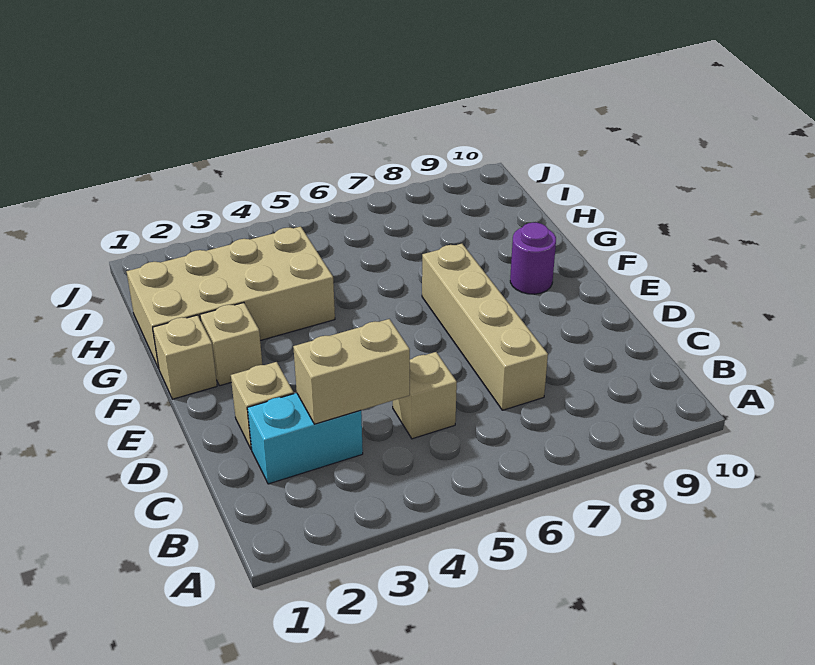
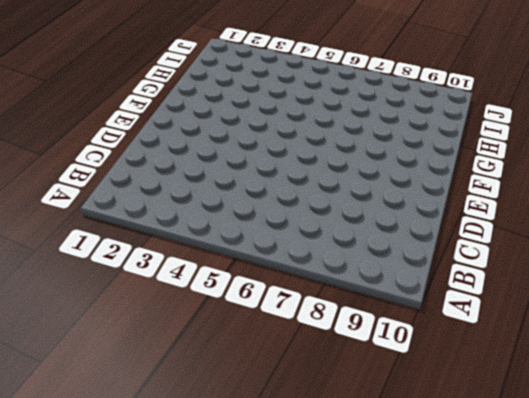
none -> cyan brick C2:C3 level 1
none -> tan brick C5 level 1

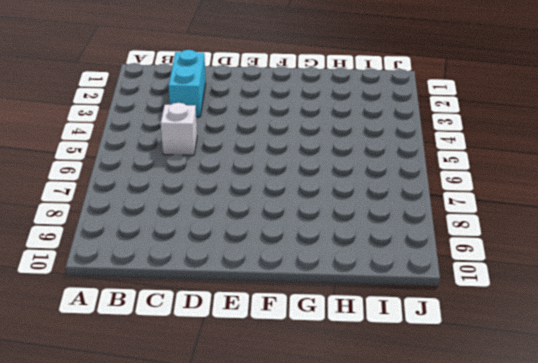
white brick C5 level 1 -> tan brick C5 level 1
none -> tan brick C7:F7 level 1
none -> tan brick D2 level 1

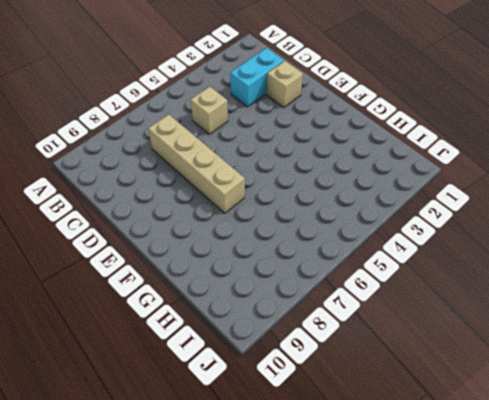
none -> tan brick F1 level 1
none -> tan brick F2 level 1

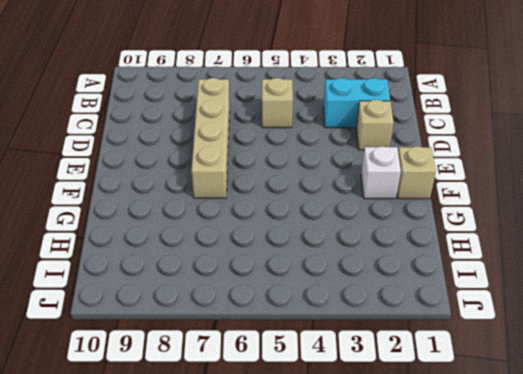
white brick F2 level 1 -> tan brick F2 level 1
none -> purple round brick F9 level 1
none -> tan brick G1:H4 level 1

